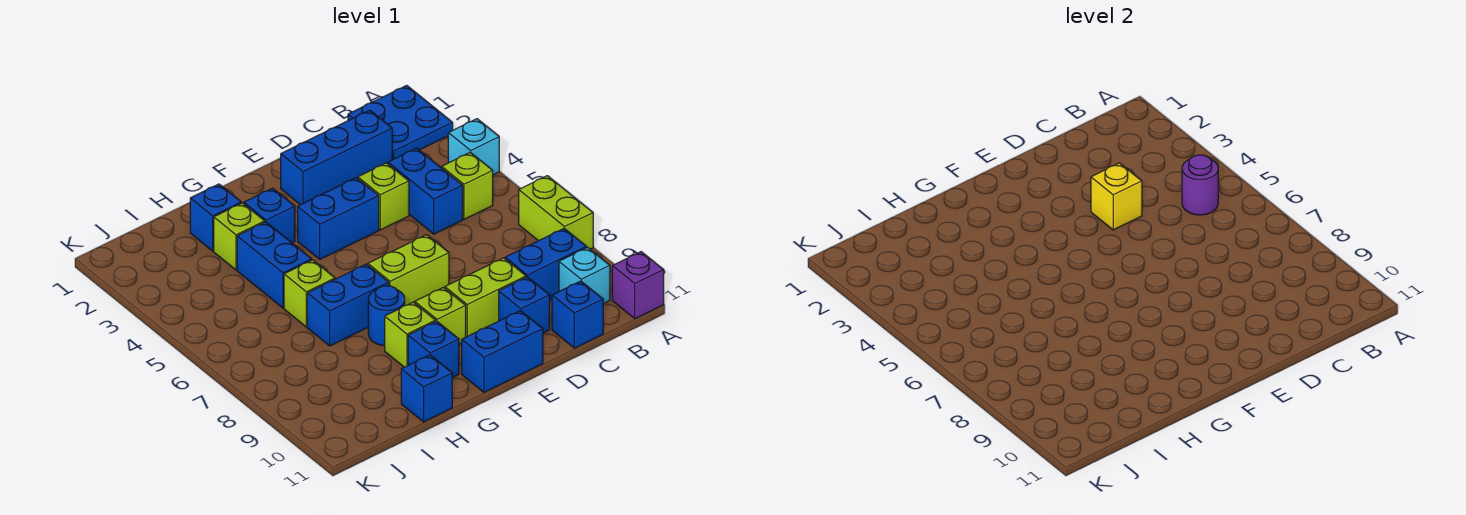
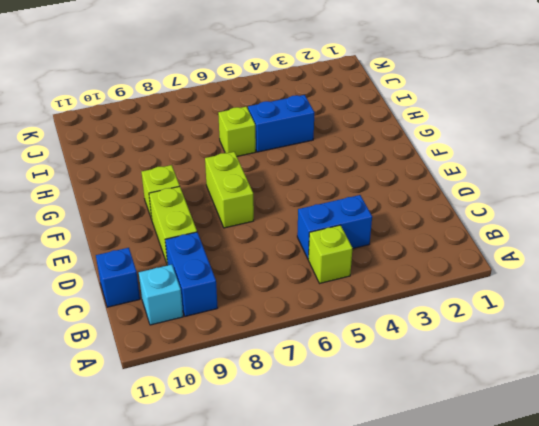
none -> blue plate A1:B2 level 1
none -> cyan brick A4 level 1
none -> lime brick A7:A8 level 1

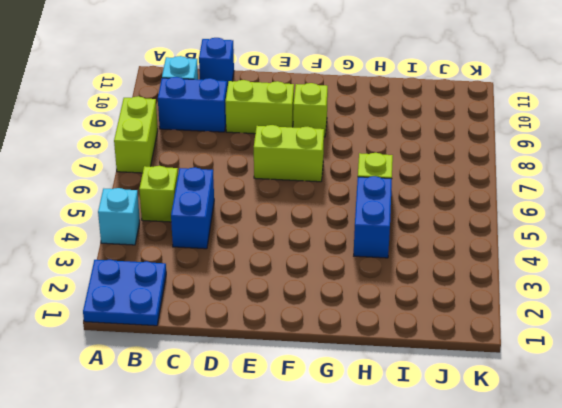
none -> purple brick A11 level 1
none -> blue brick C2:E2 level 1
none -> lime brick D4 level 1

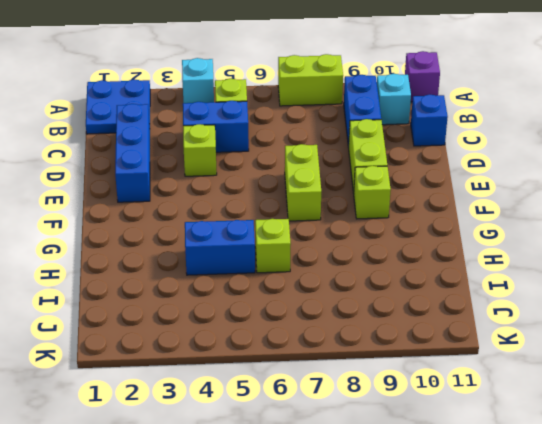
none -> blue brick D10 level 1
none -> blue brick E4:F4 level 1
none -> blue brick E11:F11 level 1

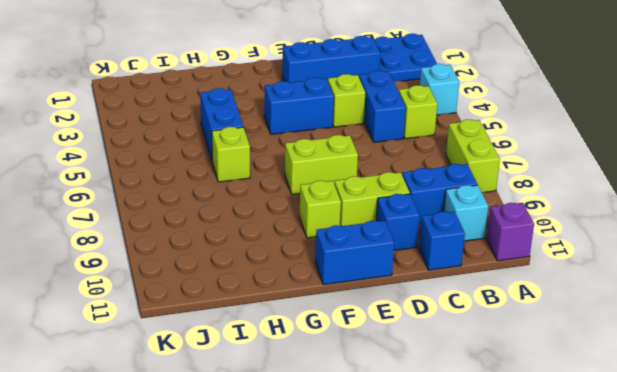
none -> blue brick G3 level 1
none -> blue brick G7:H7 level 1
none -> blue round brick G8 level 1

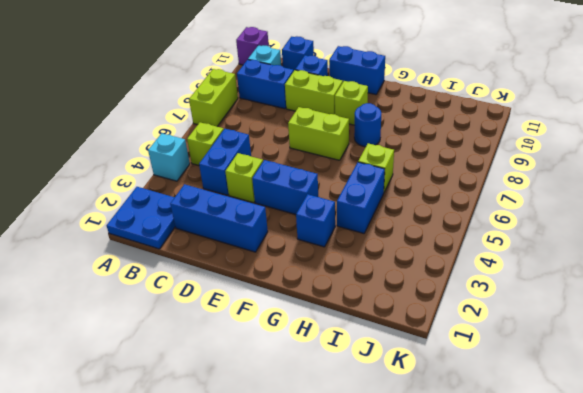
none -> blue brick G7:H7 level 1
none -> lime brick G9 level 1
none -> blue brick G10 level 1

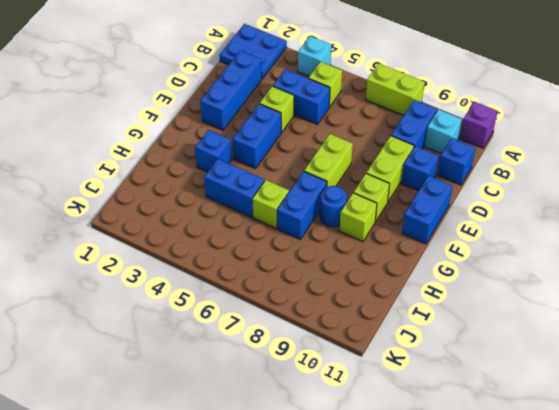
none -> blue brick G10 level 1
none -> blue brick H2 level 1
none -> lime brick H3 level 1

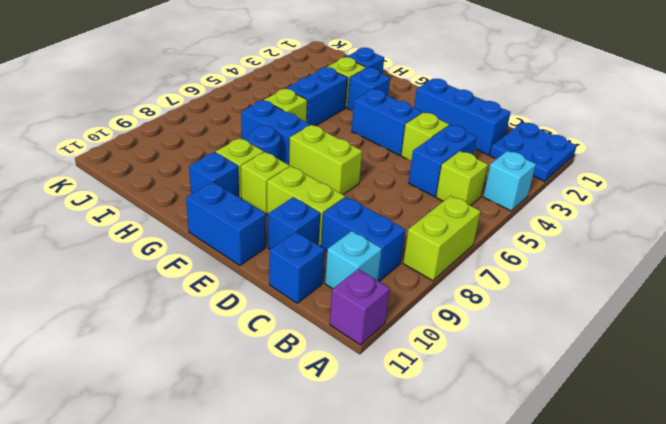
none -> blue brick H11 level 1
none -> purple round brick B5 level 2
none -> yellow brick D4 level 2

